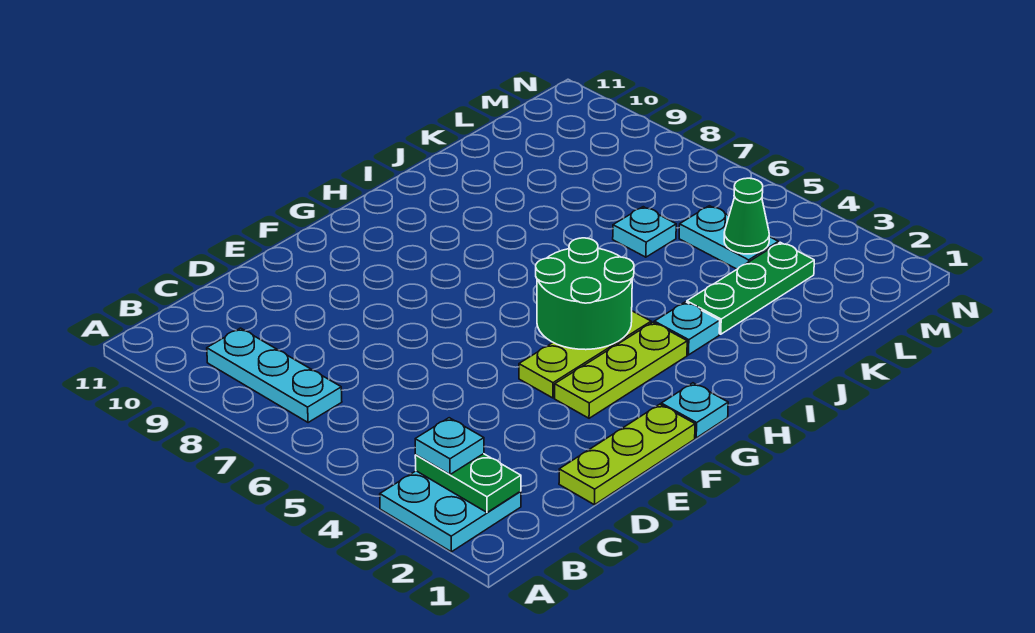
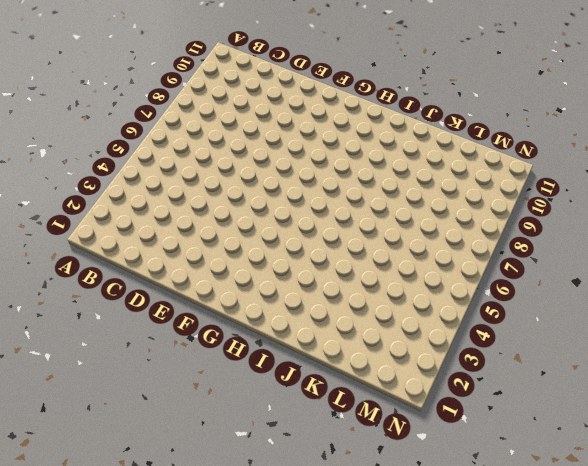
none -> cyan plate A2:B3 level 1
none -> cyan plate B7:B9 level 1
none -> lime plate D1:F1 level 1

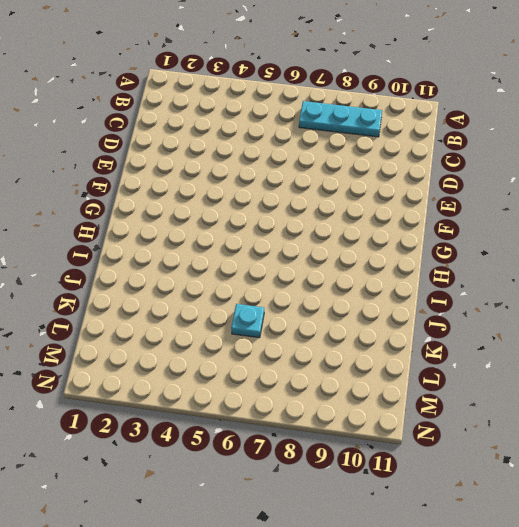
none -> cyan plate A2:B3 level 1
none -> lime plate D1:F1 level 1
none -> lime plate F3:H3 level 1

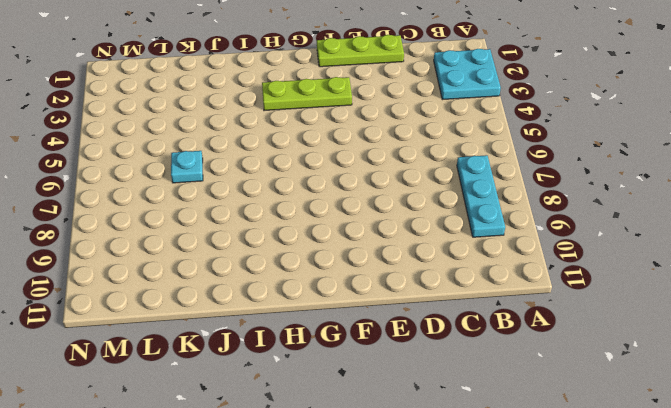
none -> lime plate F4:H4 level 1
none -> cyan plate G1 level 1
none -> cyan plate I3 level 1

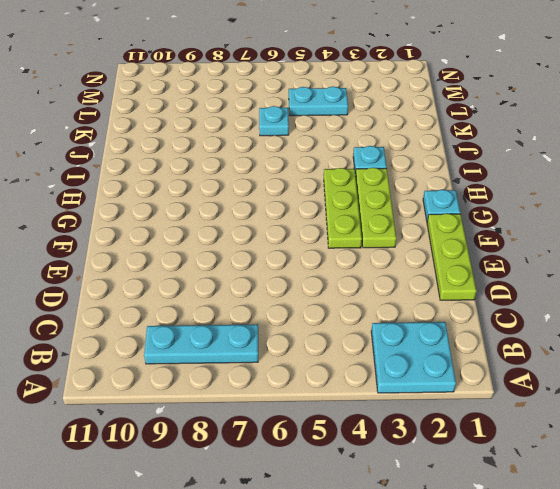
none -> green plate J3:L3 level 1
none -> green plate B2:B3 level 2
none -> green round brick G4:H5 level 2

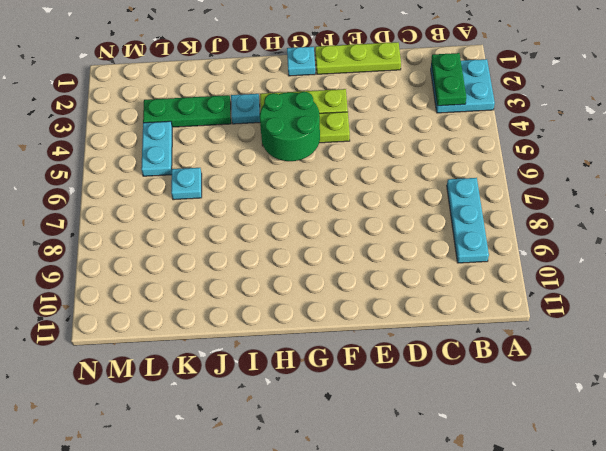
none -> green cone L4 level 2
none -> cyan plate B3 level 3

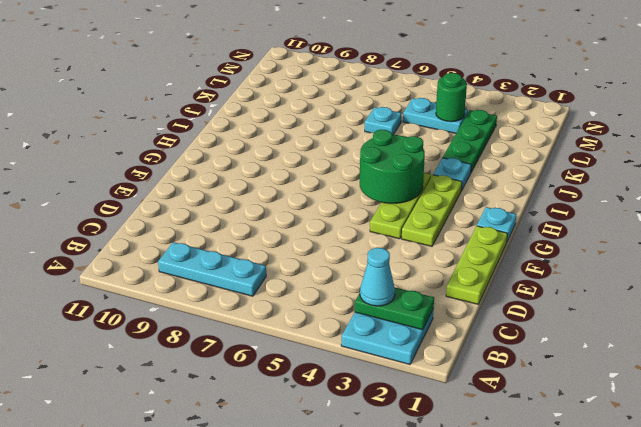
cyan cone B3 level 3 -> cyan plate B3 level 3
green round brick L4 level 2 -> green cone L4 level 2

